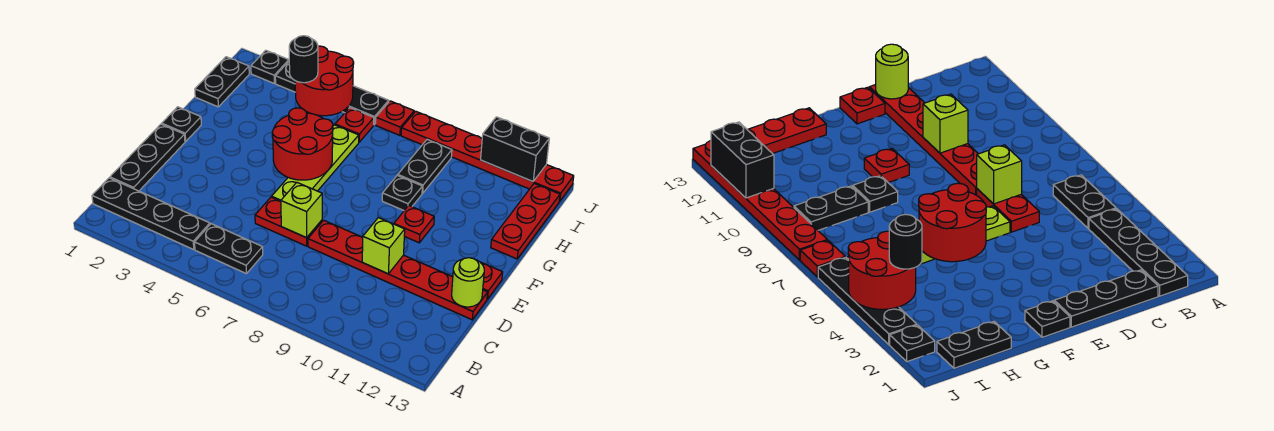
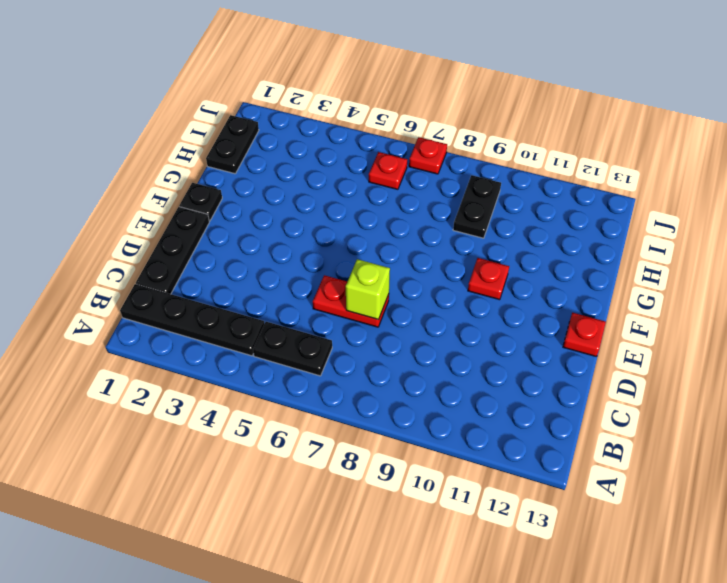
none -> red plate D8:D13 level 1
none -> lime plate E6:H6 level 1
none -> black plate G9 level 1

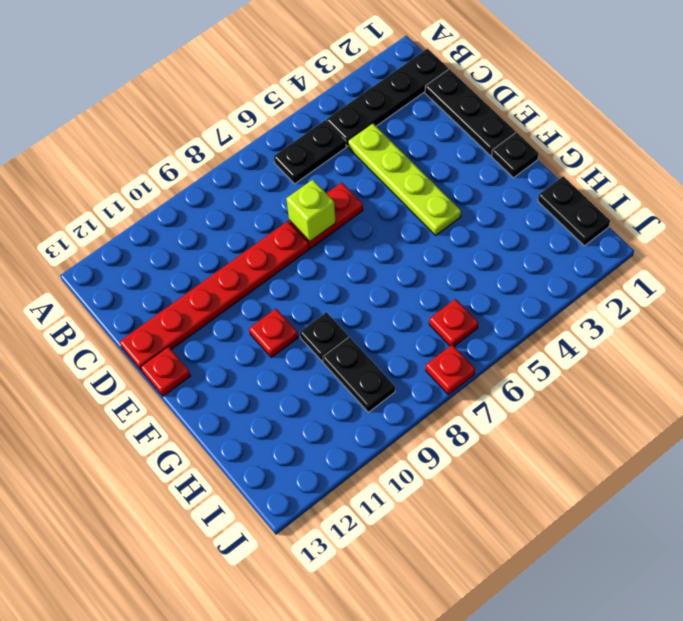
lime plate C4:F4 level 1 -> lime plate E6:H6 level 1
none -> red plate G13:I13 level 1
none -> black plate J2 level 1
none -> black plate J3:J6 level 1

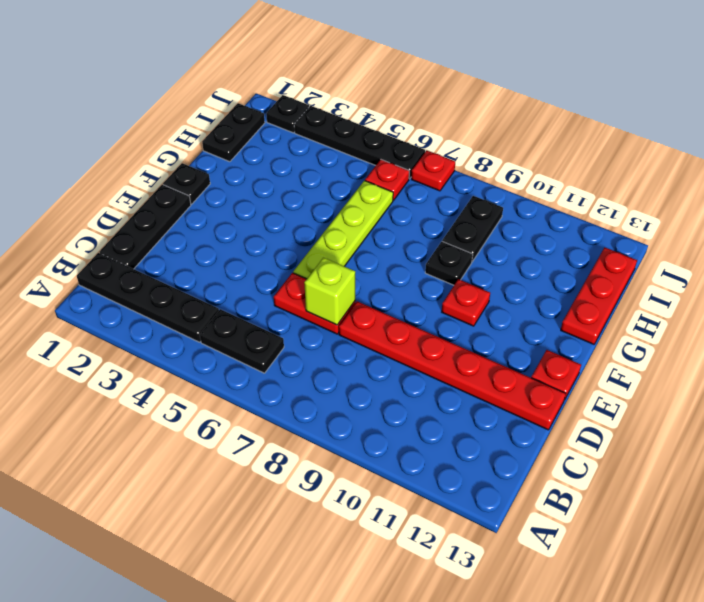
none -> red plate J8:J13 level 1
none -> lime brick D10 level 2
none -> lime round brick D13 level 2

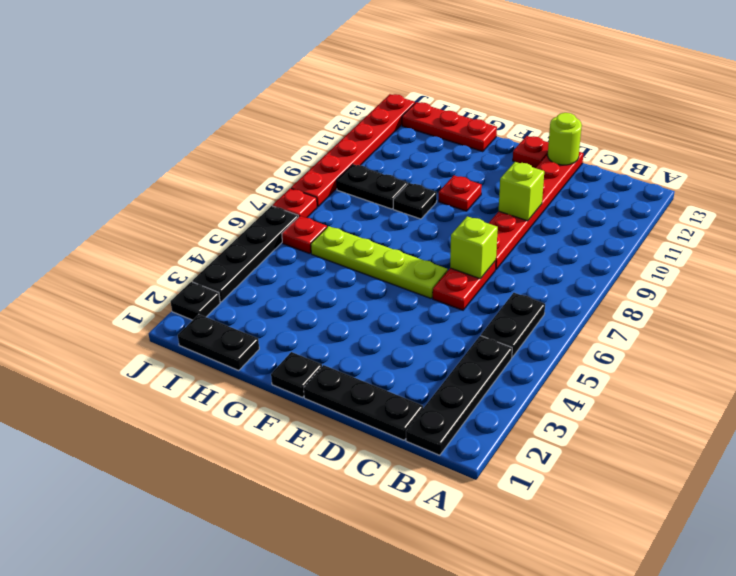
none -> red round brick F5:G6 level 2
none -> red round brick I4:J5 level 2
none -> black brick J11:J12 level 2

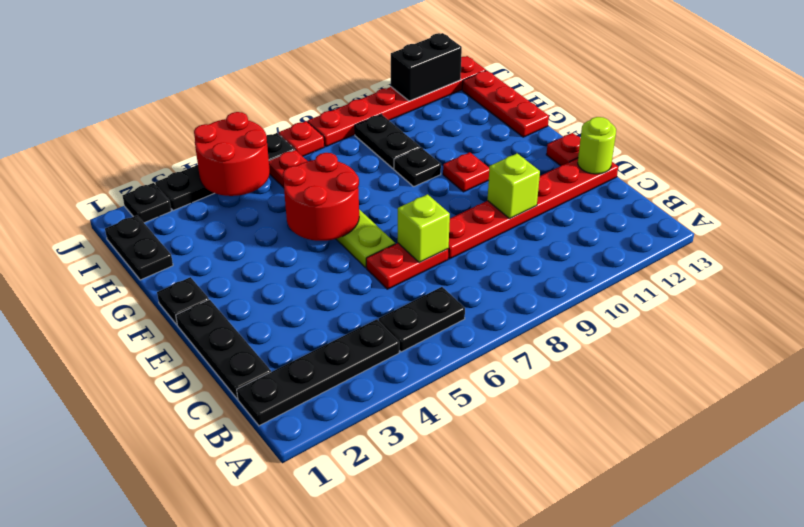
none -> black round brick I4 level 3

